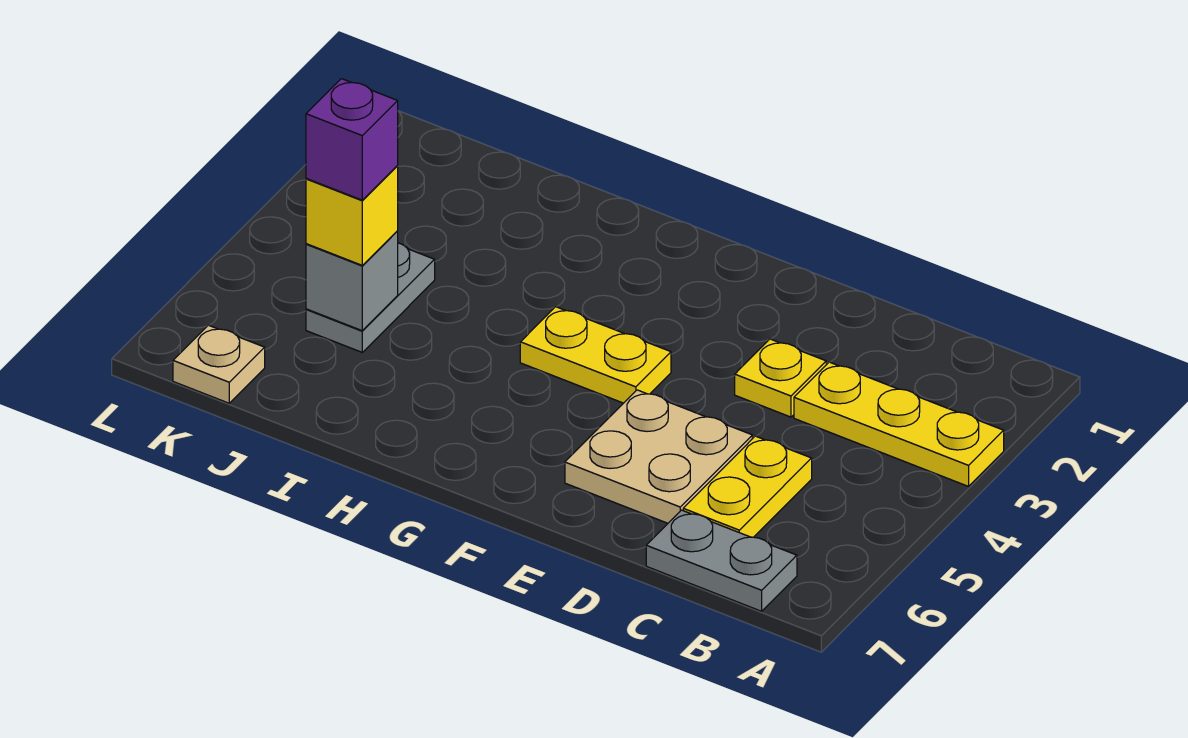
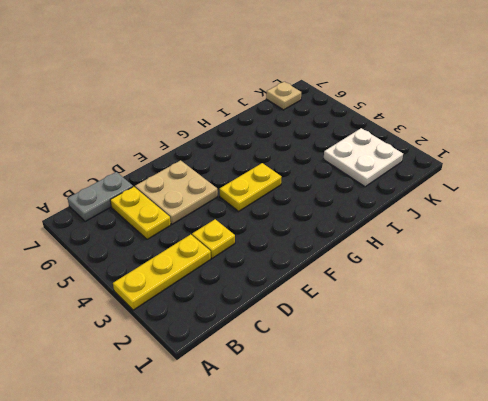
white plate J2:K3 level 1 -> none
none -> grey plate J4:J5 level 1
none -> grey brick J5 level 2

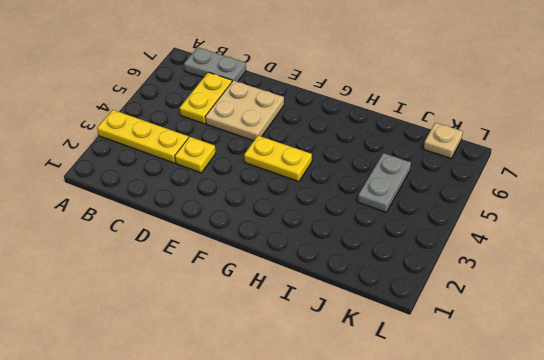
none -> grey brick J5 level 2
none -> yellow brick J5 level 3

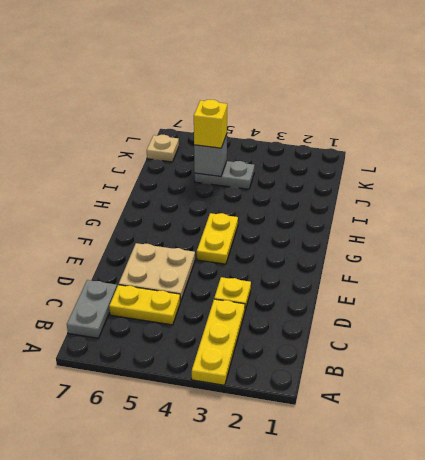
none -> purple brick J5 level 4

